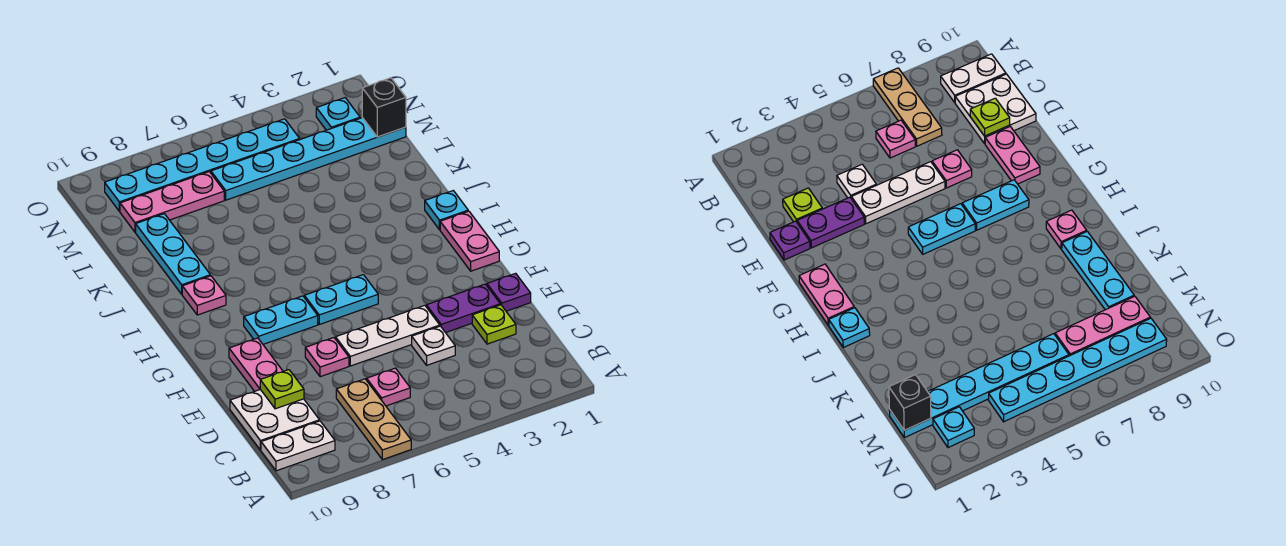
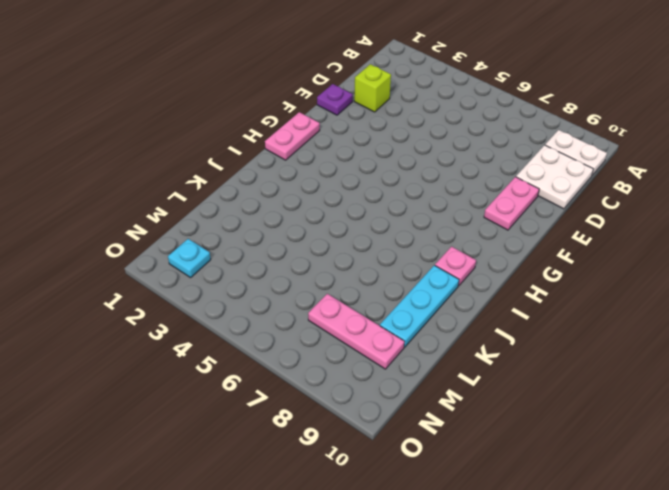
lime brick D2 level 1 -> lime plate D2 level 1
none -> tan plate A7:C7 level 1
none -> pink plate C6 level 1
none -> white plate D4 level 1

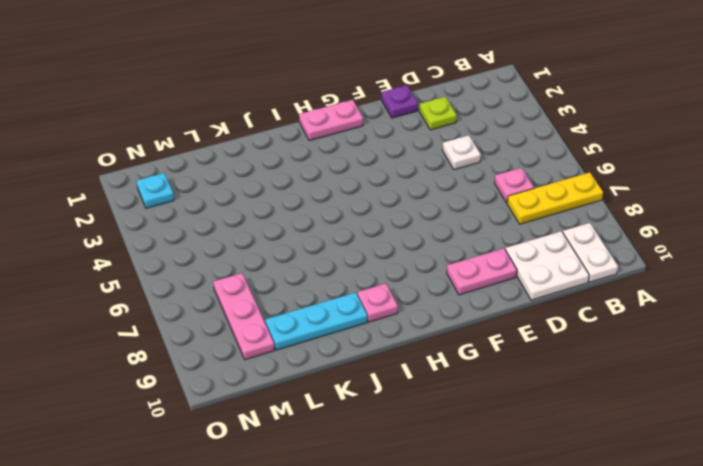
yellow plate A7:C7 level 1 -> tan plate A7:C7 level 1
none -> purple plate E2:E3 level 1
none -> white plate E4:E6 level 1
none -> pink plate E7 level 1

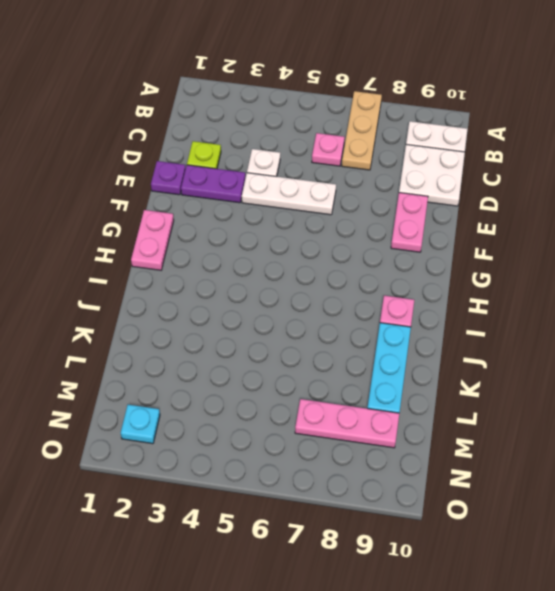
none -> pink plate E7 level 1
none -> cyan plate G5:G6 level 1
none -> cyan plate G7:G8 level 1

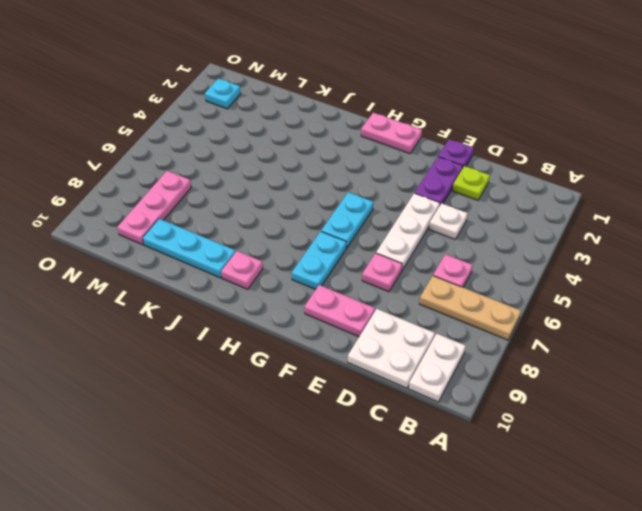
none -> cyan plate I1 level 1
none -> cyan plate M1:M6 level 1
none -> cyan plate N4:N9 level 1

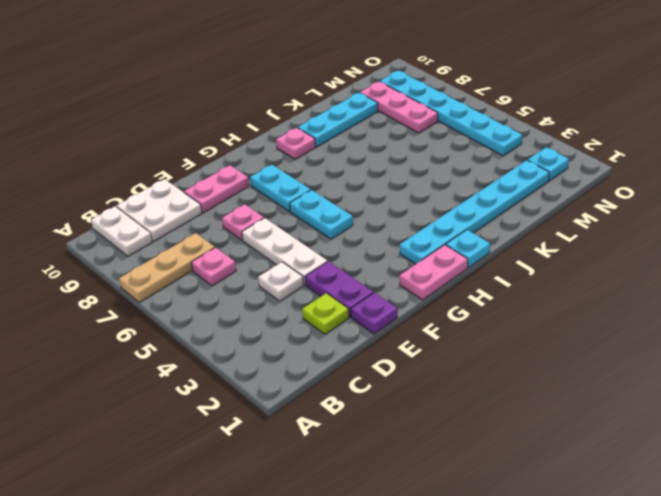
cyan plate H2:M2 level 1 -> cyan plate M1:M6 level 1
none -> lime plate D9 level 2
none -> black brick M1 level 2

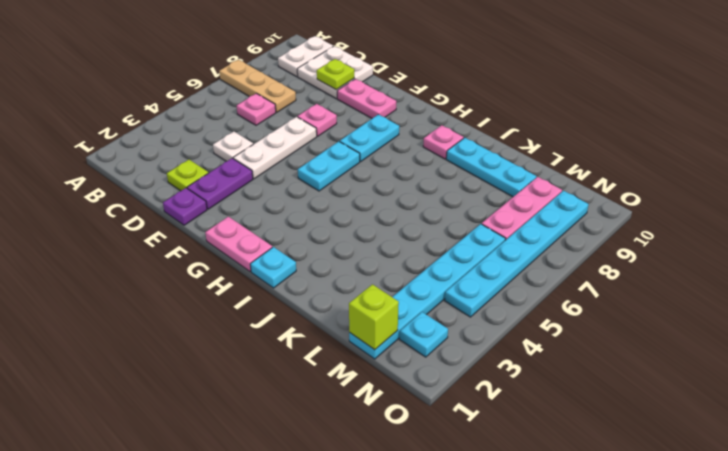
lime brick M1 level 2 -> black brick M1 level 2

